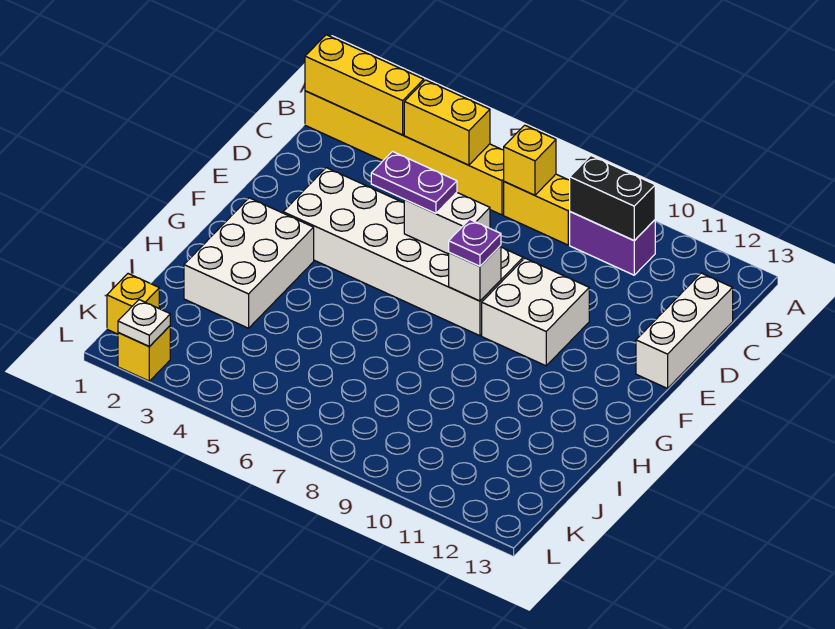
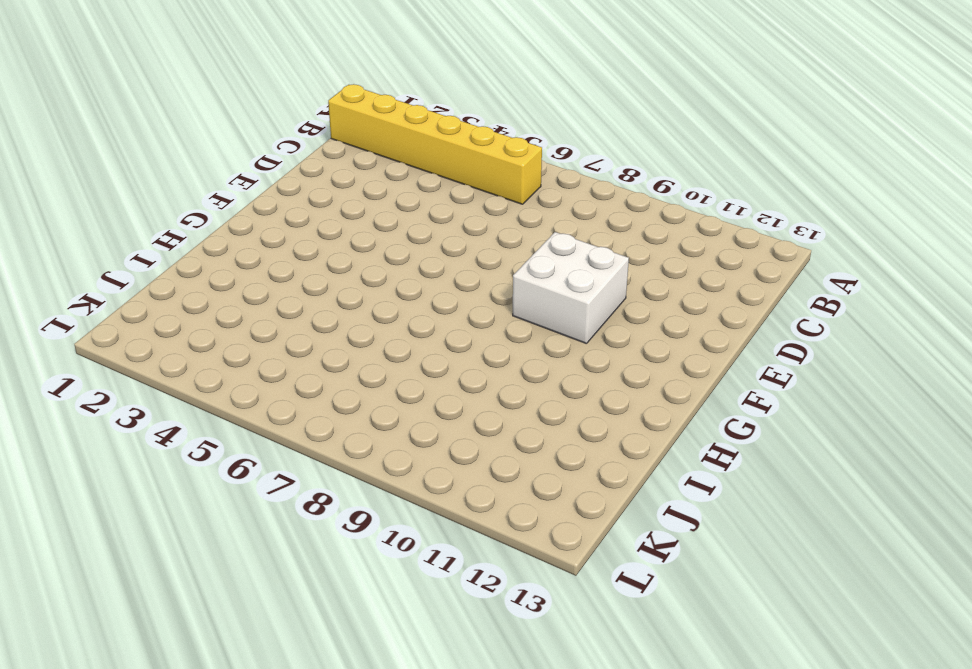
none -> yellow brick B7:B8 level 1
none -> purple brick B9:B10 level 1
none -> white brick C13:E13 level 1

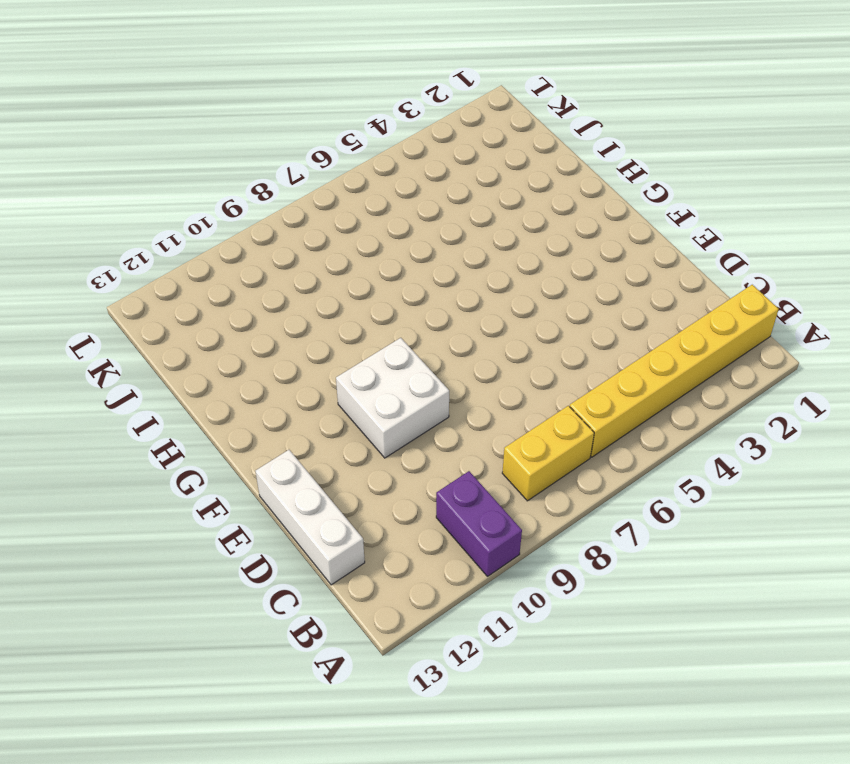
purple brick A10:B10 level 1 -> purple brick B9:B10 level 1
none -> white brick E3:F8 level 1
none -> white brick G2:I3 level 1
none -> yellow brick K1 level 1

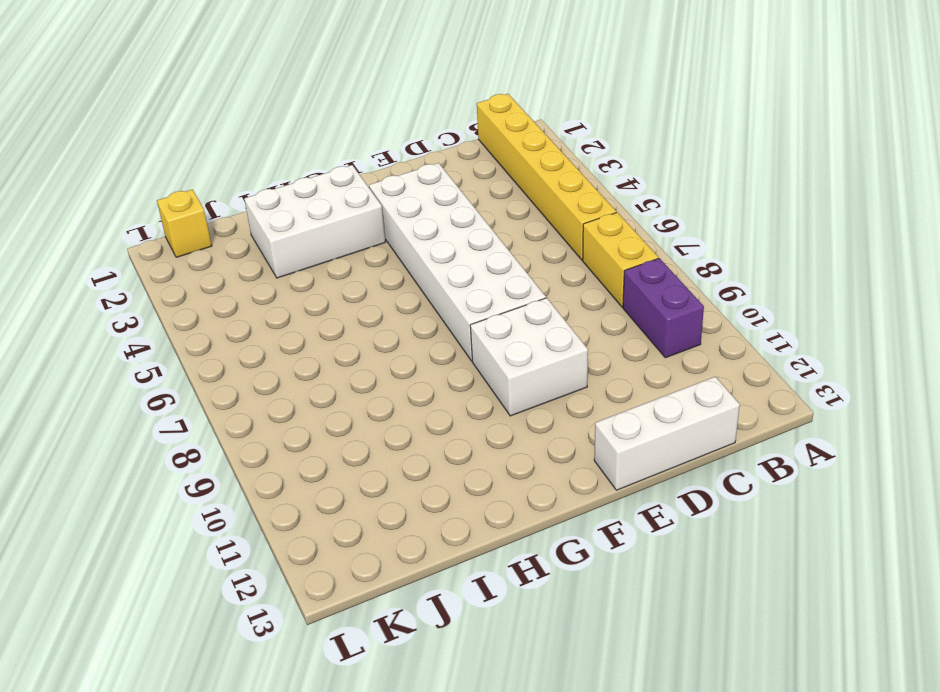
none -> yellow brick L2 level 1
none -> yellow brick B1:B3 level 2
none -> yellow brick B4:B5 level 2

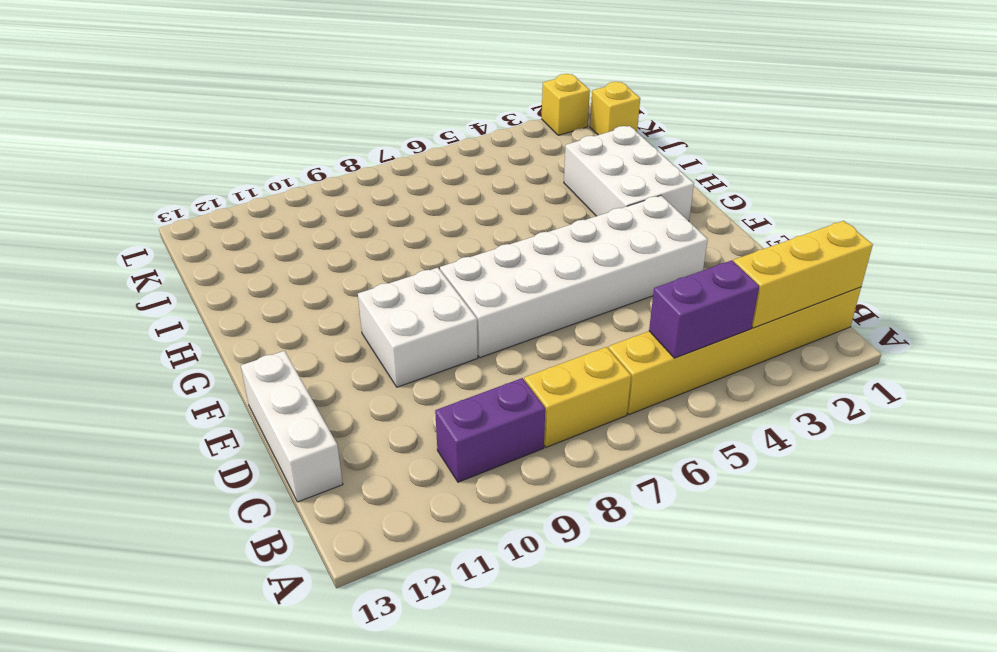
purple brick B4:B5 level 2 -> yellow brick B4:B5 level 2
none -> yellow brick B7 level 2
none -> black brick B9:B10 level 2
none -> white brick E6:E7 level 2

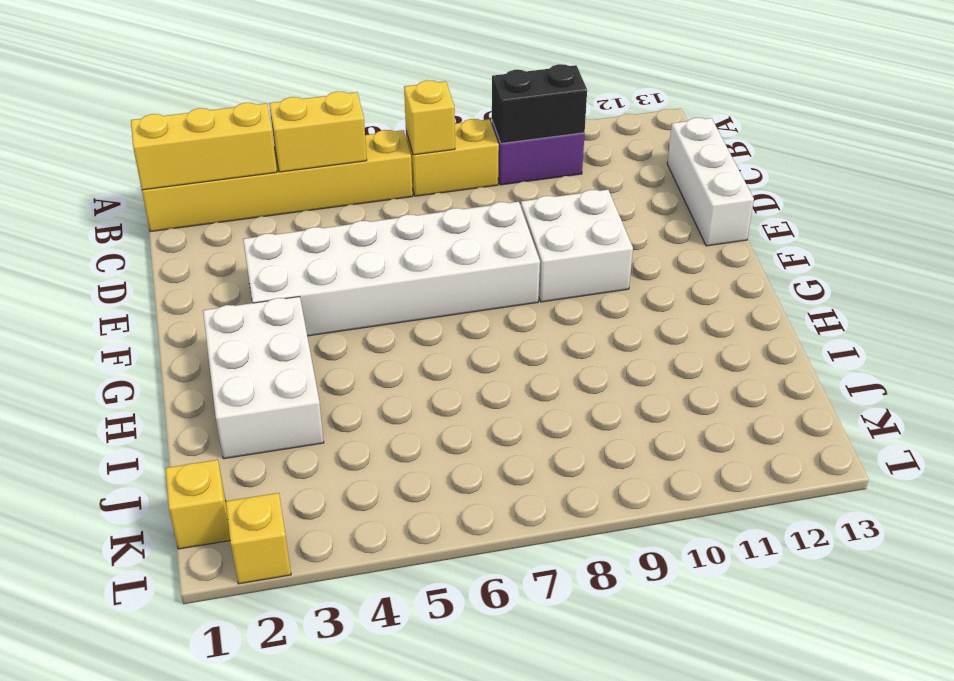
none -> white brick E6:E7 level 2
none -> white brick F8 level 2
none -> white plate L2 level 2

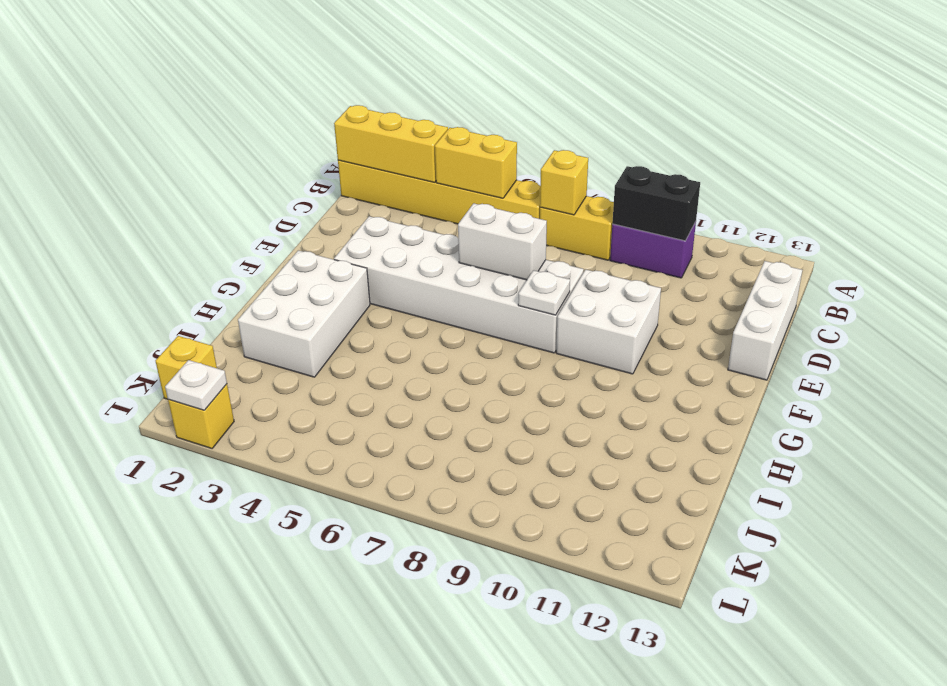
white plate F8 level 2 -> white brick F8 level 2
none -> purple plate E5:E6 level 3
none -> purple plate F8 level 3

